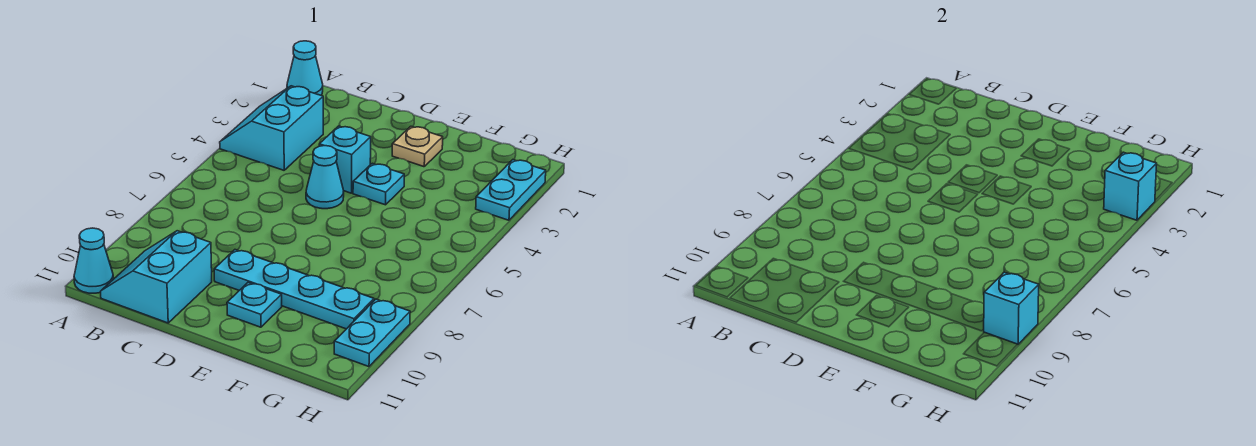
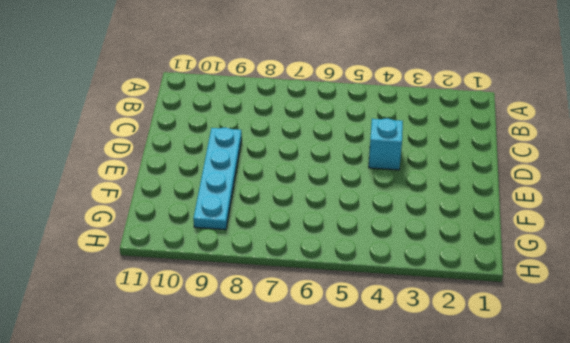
none -> cyan cone A1 level 1
none -> cyan slope A3:B4 level 1 top B
none -> cyan cone A11 level 1

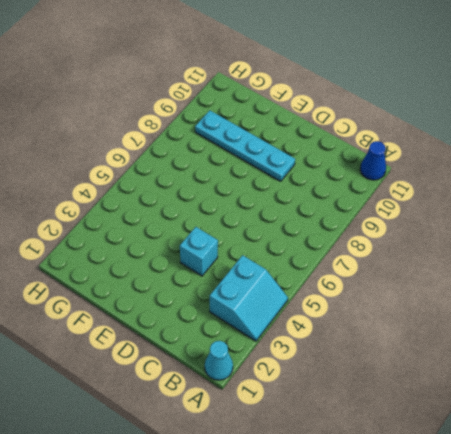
blue cone A11 level 1 -> cyan cone A11 level 1
none -> cyan slope B10:C11 level 1 top C
none -> cyan cone D5 level 1
none -> tan plate E2 level 1

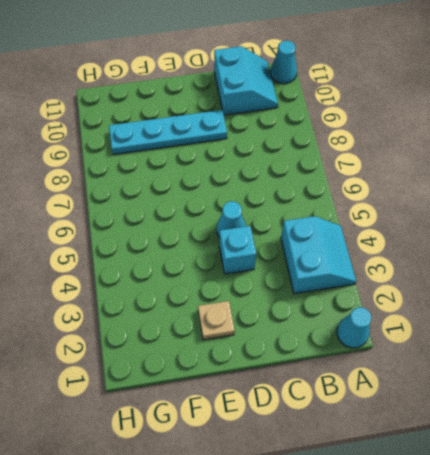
none -> cyan plate E4 level 1
none -> cyan plate E10 level 1
none -> cyan plate H2:H3 level 1

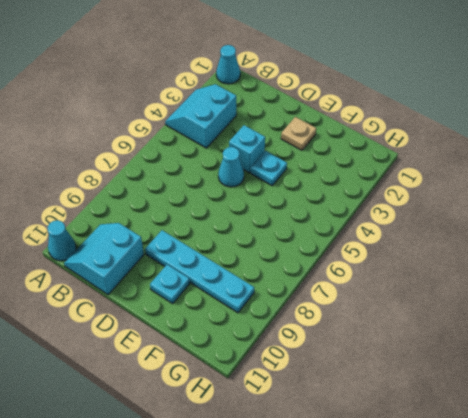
none -> cyan plate H2:H3 level 1
none -> cyan plate H9:H10 level 1
none -> cyan brick H3 level 2

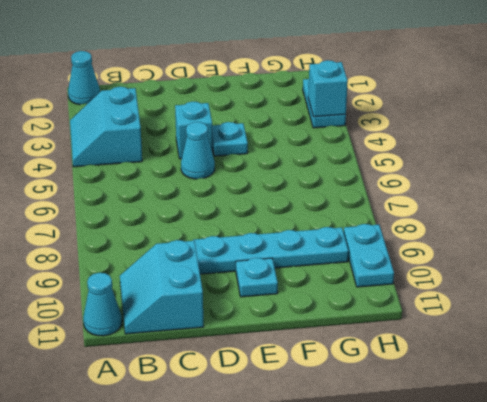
none -> tan plate E2 level 1
none -> cyan brick H9 level 2

